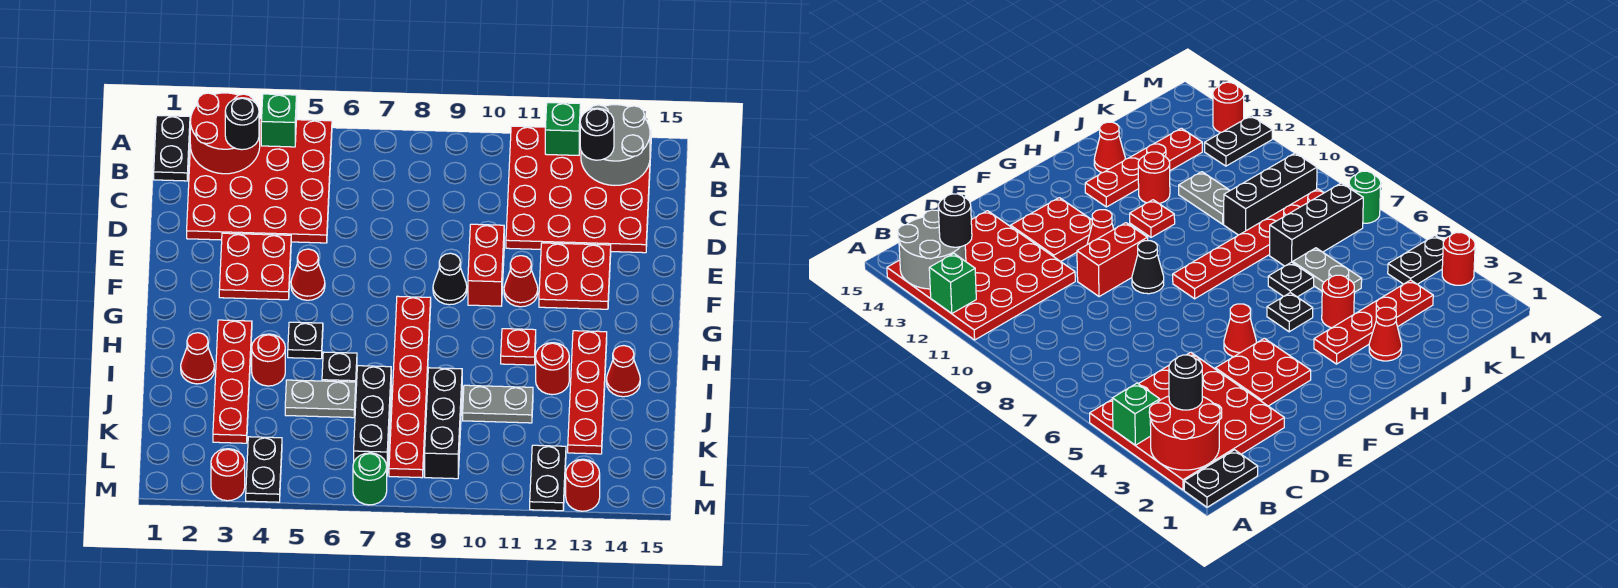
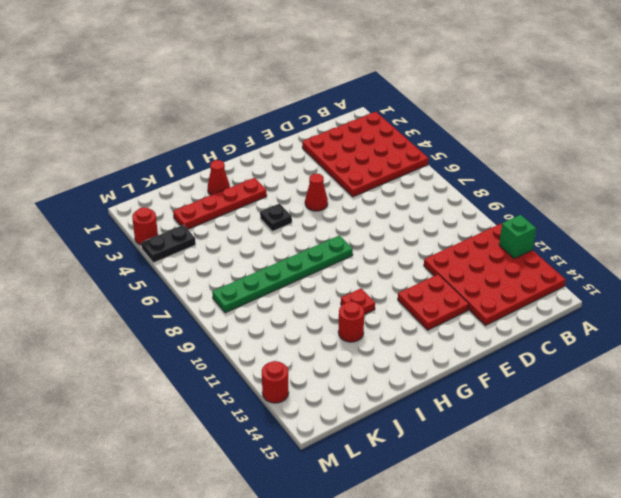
green plate G8:L8 level 1 -> red plate G8:L8 level 1
none -> black plate A1:B1 level 1
none -> red plate E3:F4 level 1
none -> red brick E10:F10 level 1
none -> black cone F9 level 1

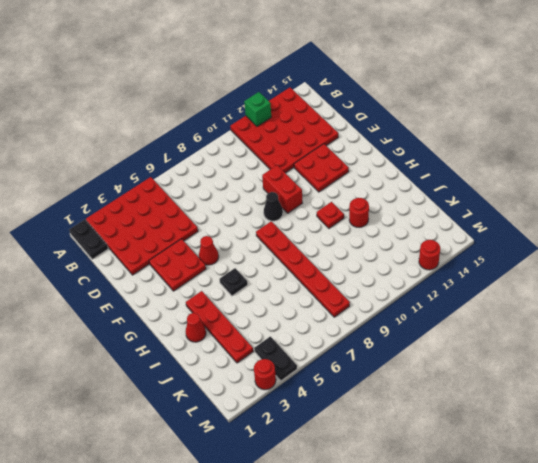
none -> red cone F11 level 1
none -> red plate H13:K13 level 1
none -> red round brick I4 level 1
none -> black plate I6 level 1

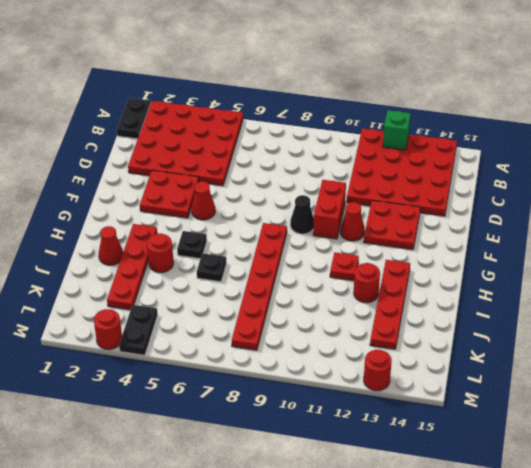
none -> red cone I14 level 1
none -> grey plate J5:J6 level 1
none -> black brick J7:L7 level 1
none -> black brick J9:L9 level 1

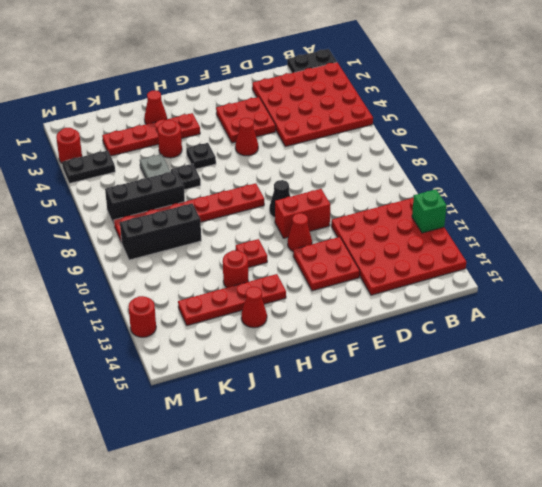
none -> grey plate J10:J11 level 1
none -> black plate L12:M12 level 1
none -> green round brick M7 level 1
none -> red round brick A2:B3 level 2

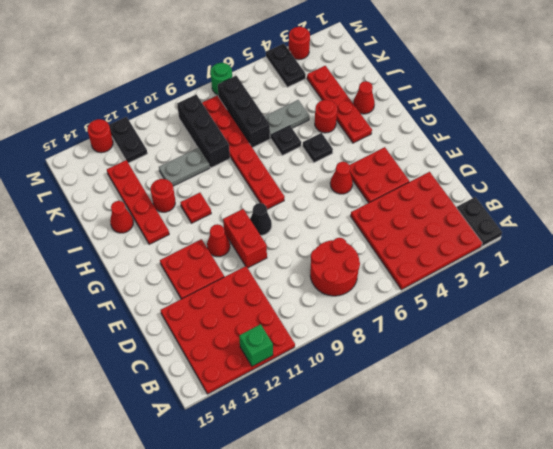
red round brick B7:C8 level 1 -> red round brick A2:B3 level 2
none -> green brick A4 level 2
none -> grey round brick A13:B14 level 2
none -> black round brick B3 level 3
none -> black round brick B13 level 3

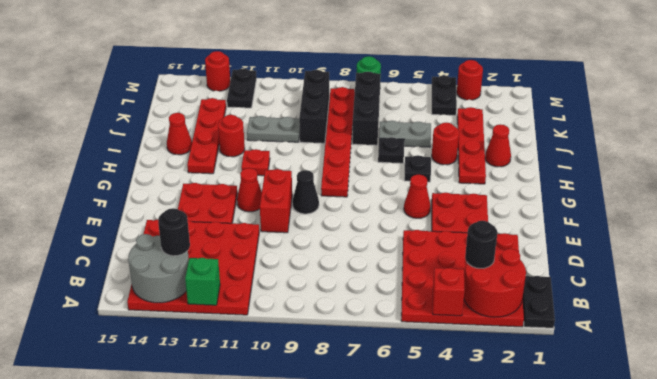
red brick A4 level 2 -> green brick A4 level 2

